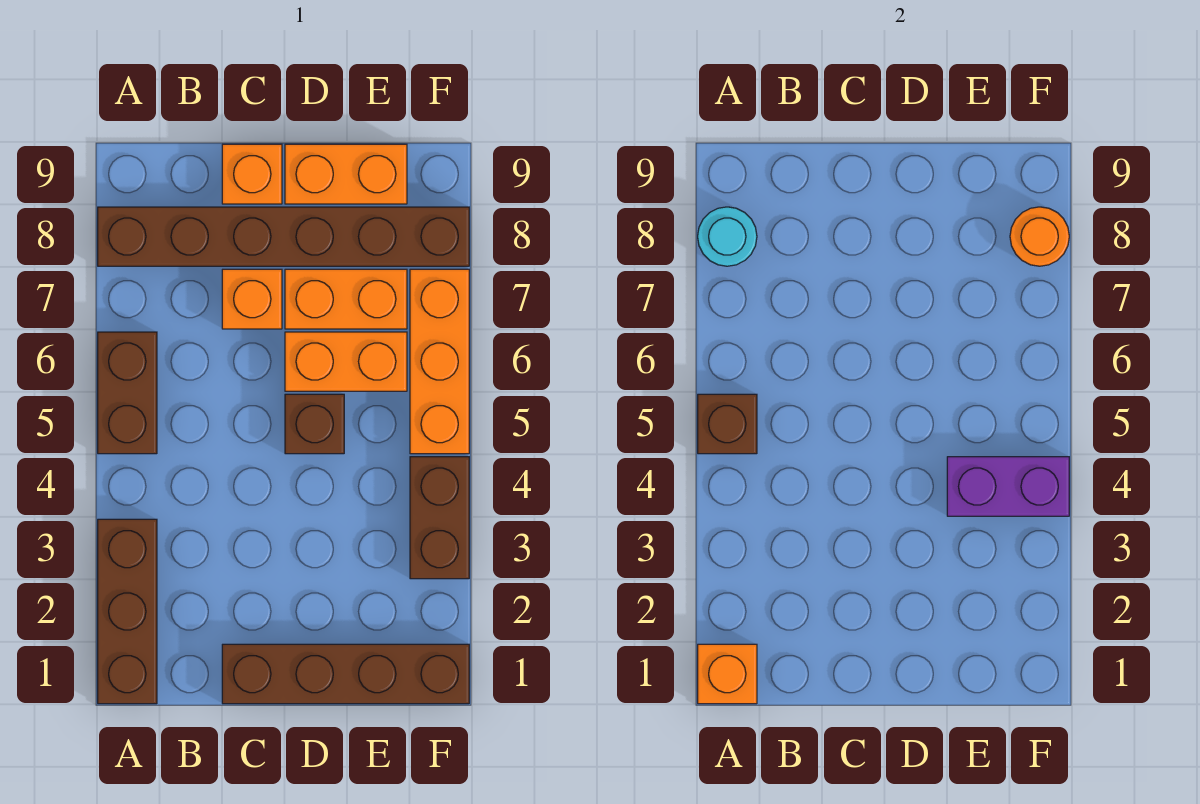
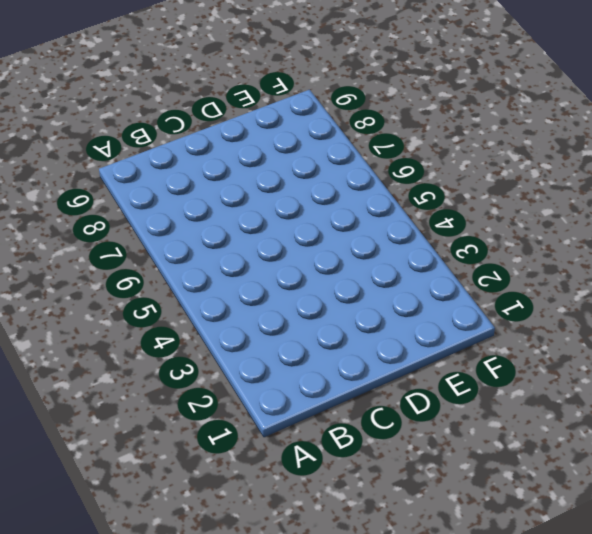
none -> brown brick A1:A3 level 1
none -> brown brick A5:A6 level 1
none -> brown brick A8:F8 level 1

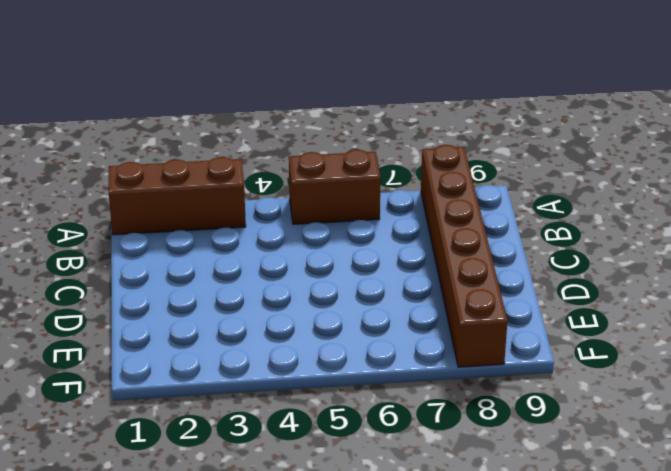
none -> brown brick C1:F1 level 1
none -> orange brick C7 level 1
none -> orange brick C9 level 1

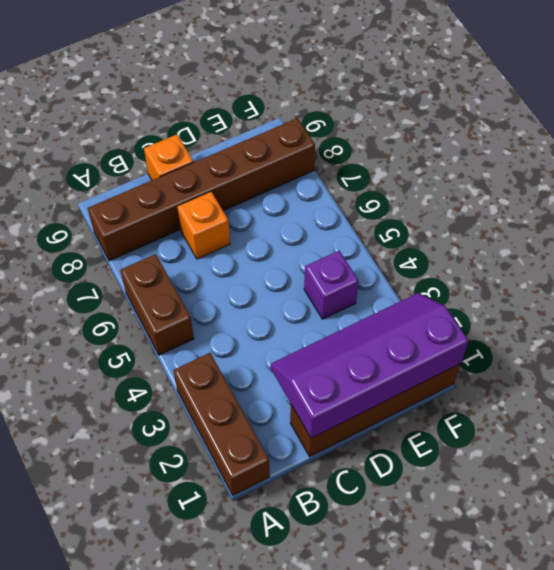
purple slope C1:F2 level 2 top 1 -> none
purple brick E4 level 1 -> none
none -> brown brick D5 level 1
none -> orange brick D6:E6 level 1
none -> orange brick D7:E7 level 1

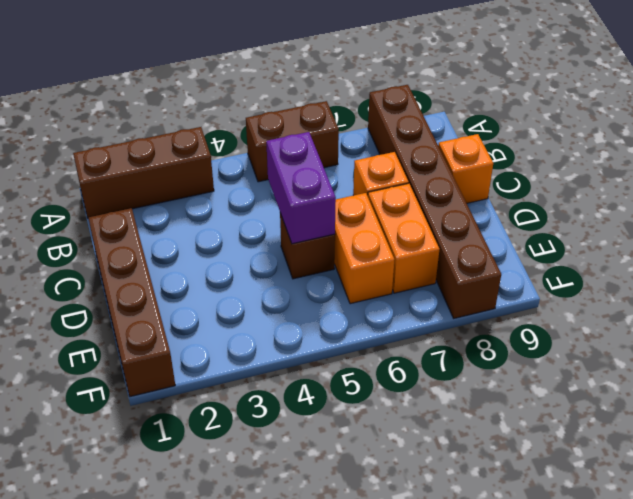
purple brick C5:D5 level 2 -> purple brick E4:F4 level 2
none -> orange brick D9:E9 level 1
none -> brown brick F3:F4 level 1
none -> orange brick F5:F7 level 1

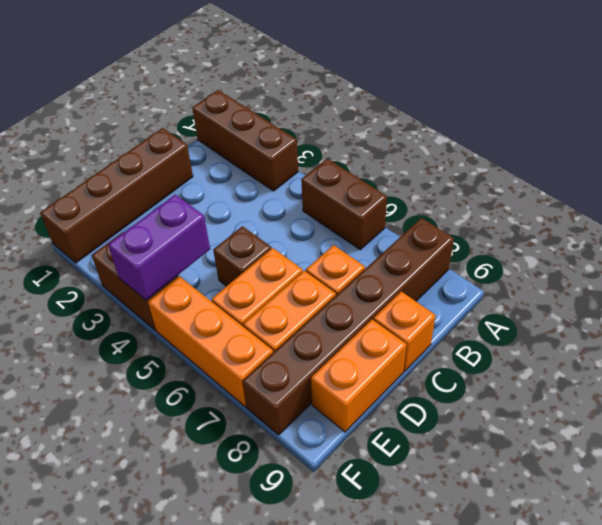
none -> orange brick A1 level 2
none -> brown brick A5 level 2
none -> cyan round brick A8 level 2

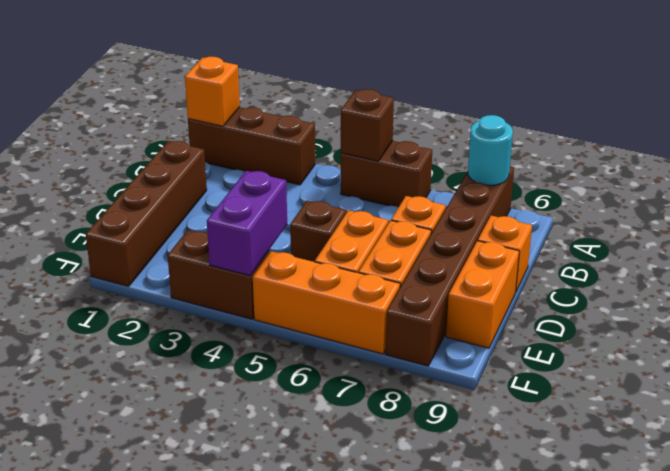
none -> orange round brick F8 level 2

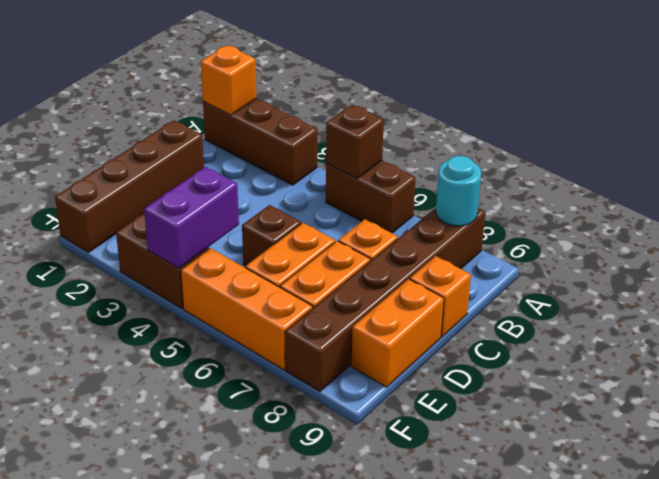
none -> orange round brick F8 level 2

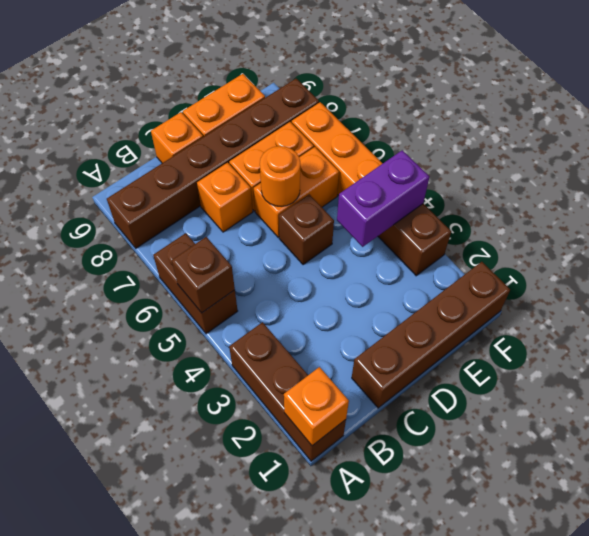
orange round brick D6 level 2 -> orange round brick F8 level 2
none -> cyan round brick A8 level 2

